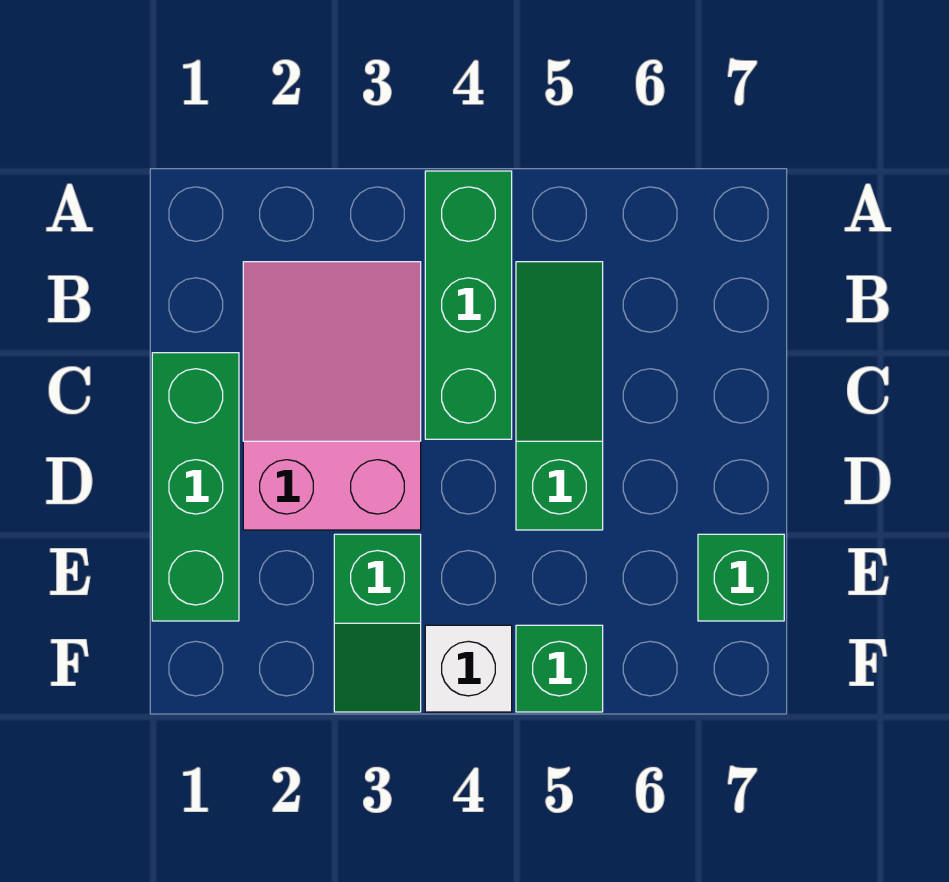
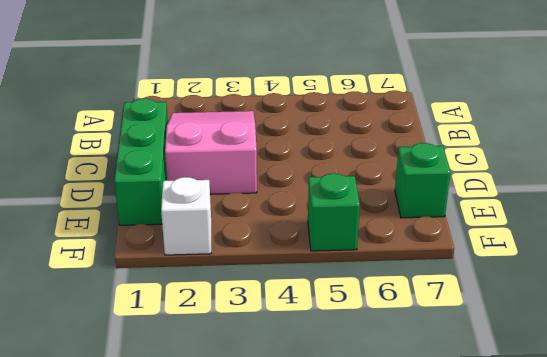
white brick F2 level 1 -> white brick F4 level 1
none -> green brick A4:C4 level 1
none -> green slope B5:D5 level 1 top D

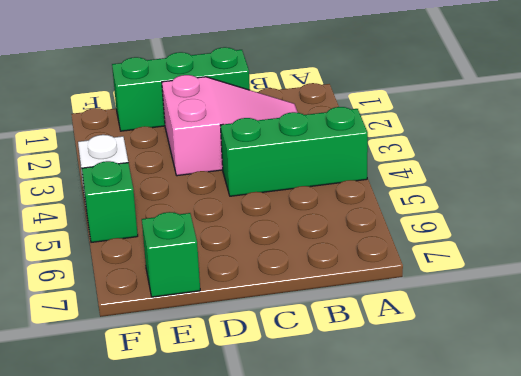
none -> green slope B5:D5 level 1 top D
none -> green slope E3:F3 level 1 top E

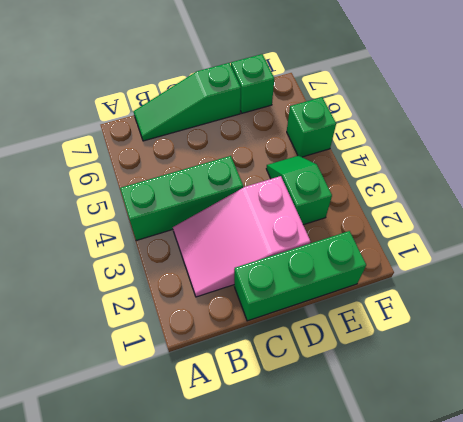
green slope B7:D7 level 1 top D -> green slope B5:D5 level 1 top D
green slope E3:E4 level 1 top 3 -> green slope E3:F3 level 1 top E
none -> white brick F4 level 1

